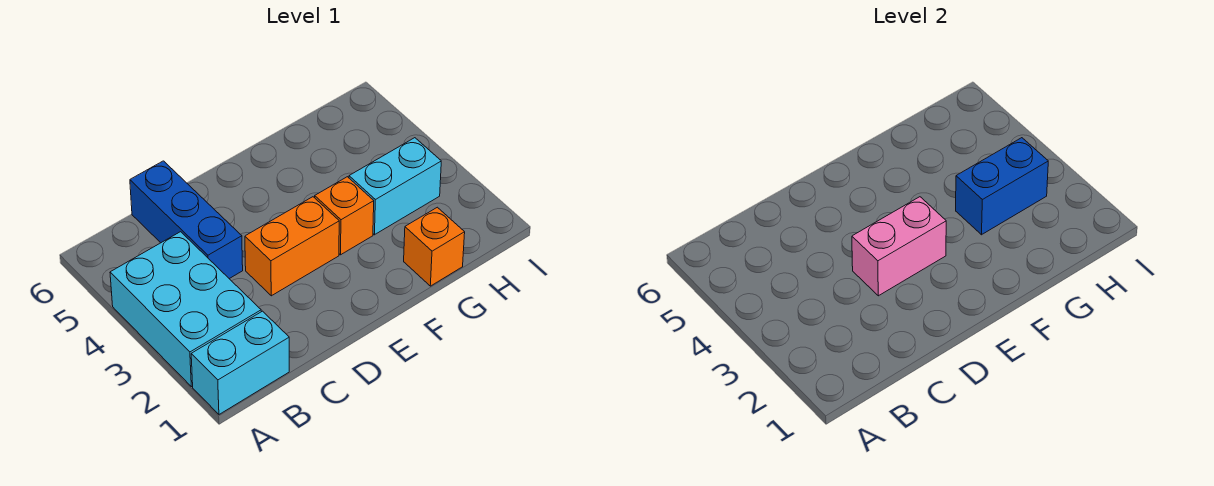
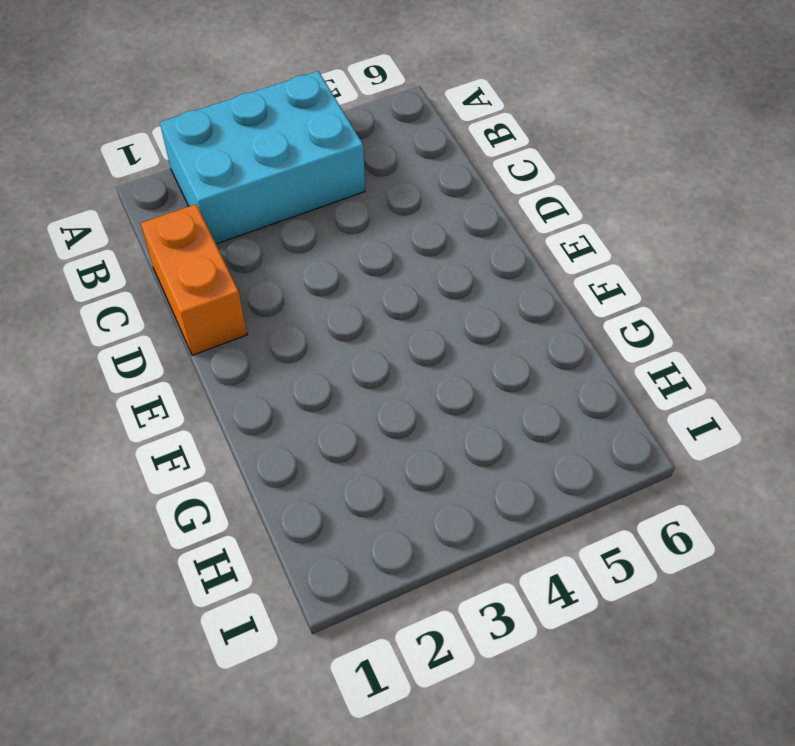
orange brick C1:D1 level 1 -> orange brick D3:E3 level 1
none -> cyan brick A1:B1 level 1
none -> blue brick C4:C6 level 1

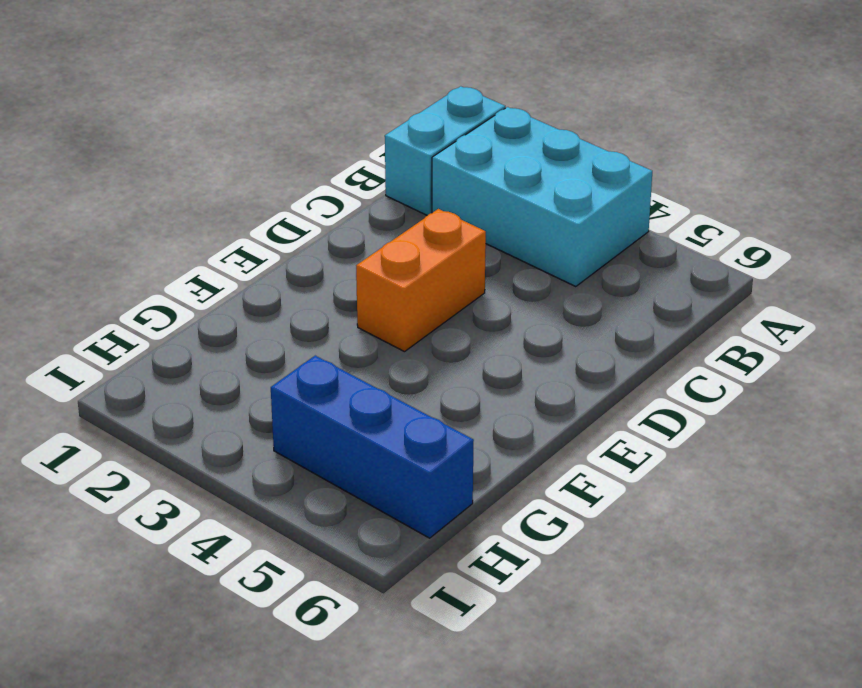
blue brick H4:H6 level 1 -> blue brick C4:C6 level 1
none -> orange brick F3 level 1
none -> orange brick G1 level 1

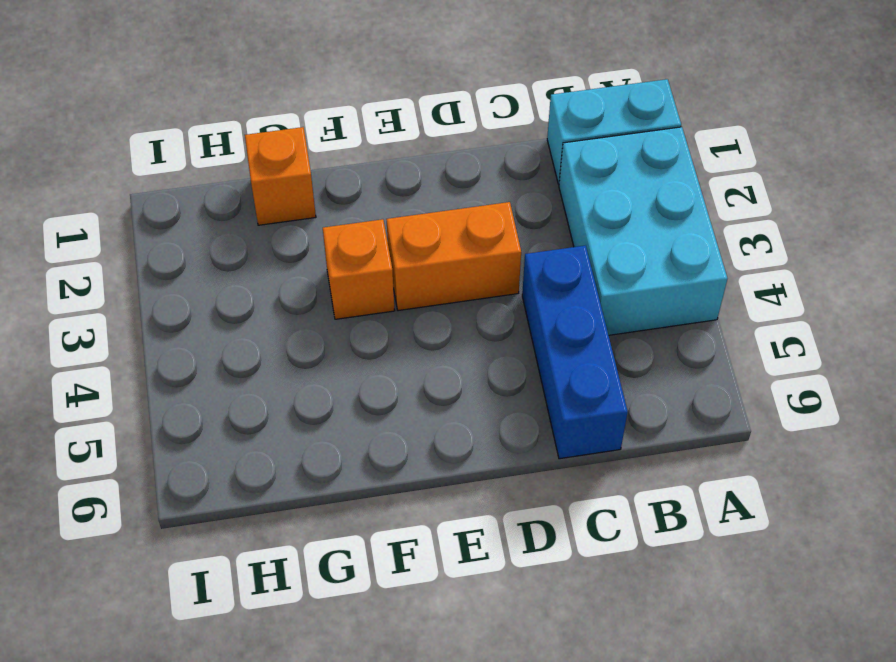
none -> cyan brick G3:H3 level 1
none -> pink brick D3:E3 level 2

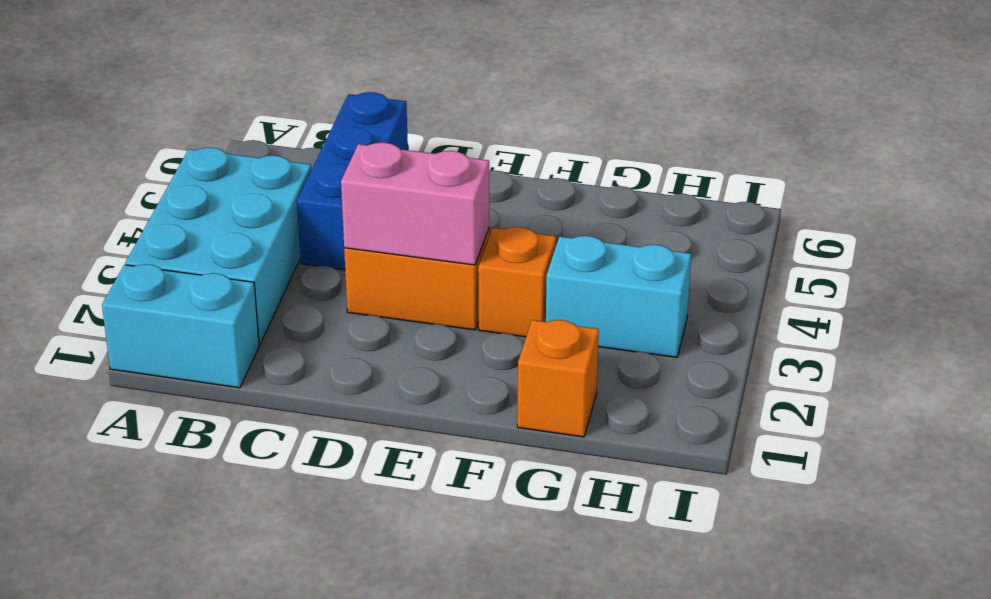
none -> blue brick G3:H3 level 2

